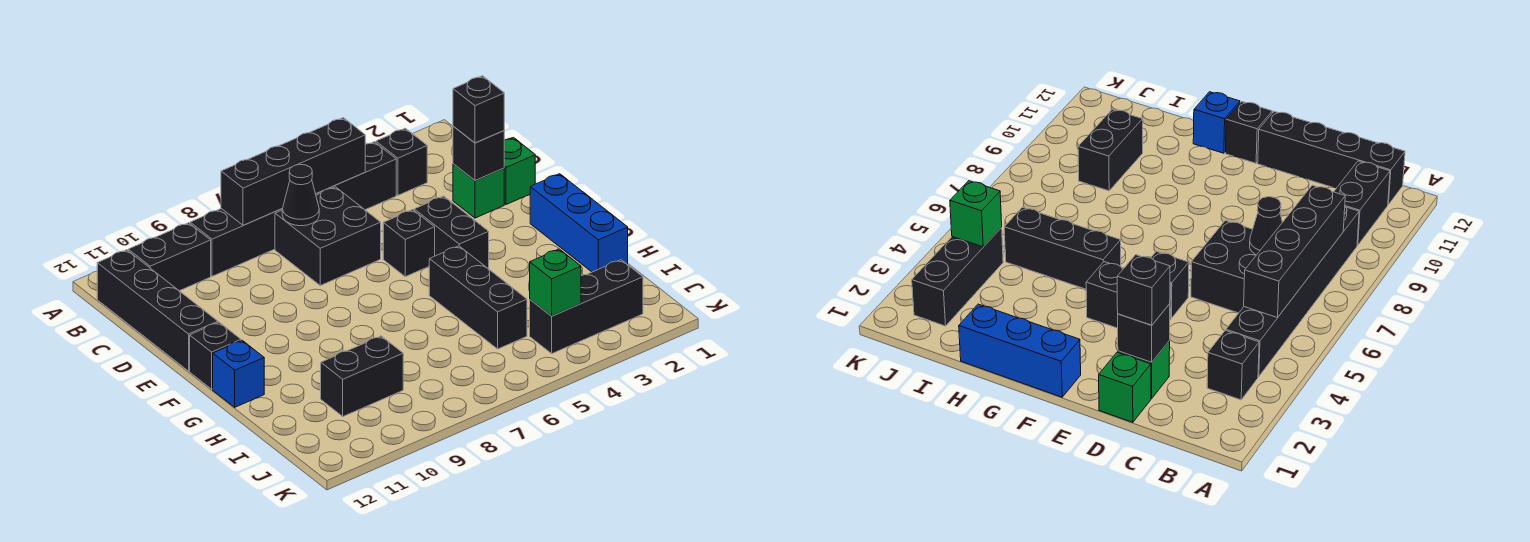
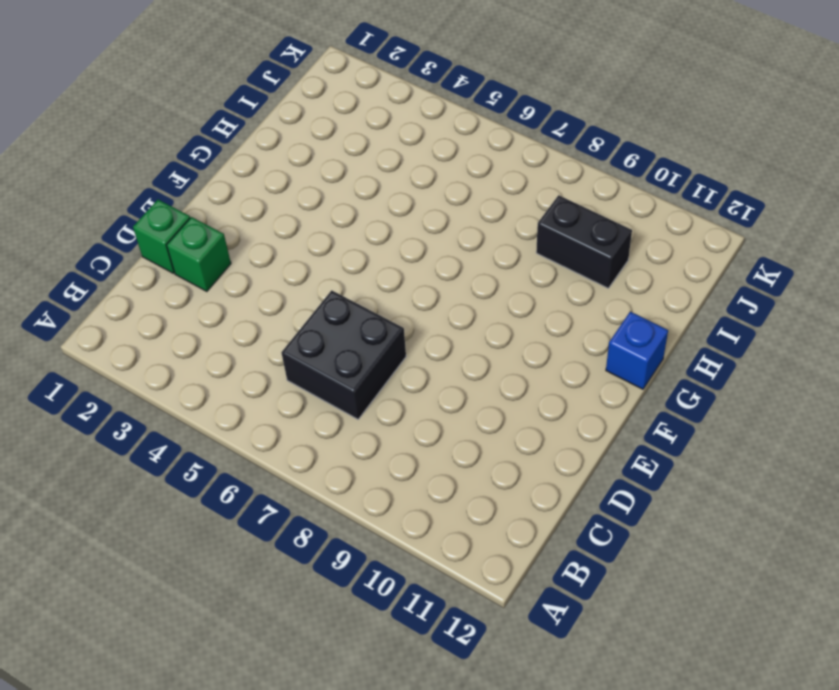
none -> black brick B3 level 1
none -> black brick B4:B9 level 1
none -> black brick B10:B11 level 1

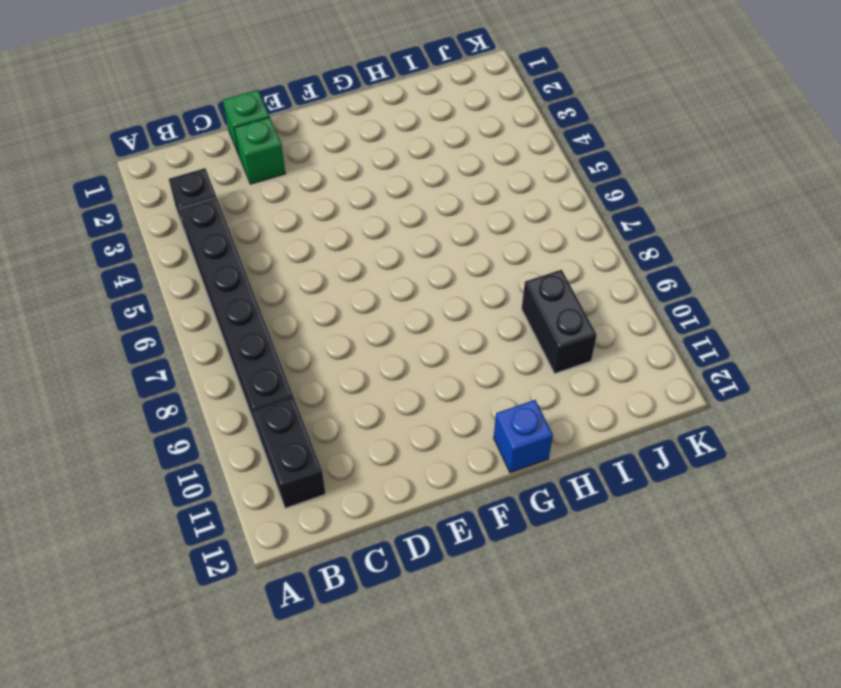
none -> black brick B12:E12 level 1
none -> black brick C6:D7 level 1
none -> black brick E4:F4 level 1

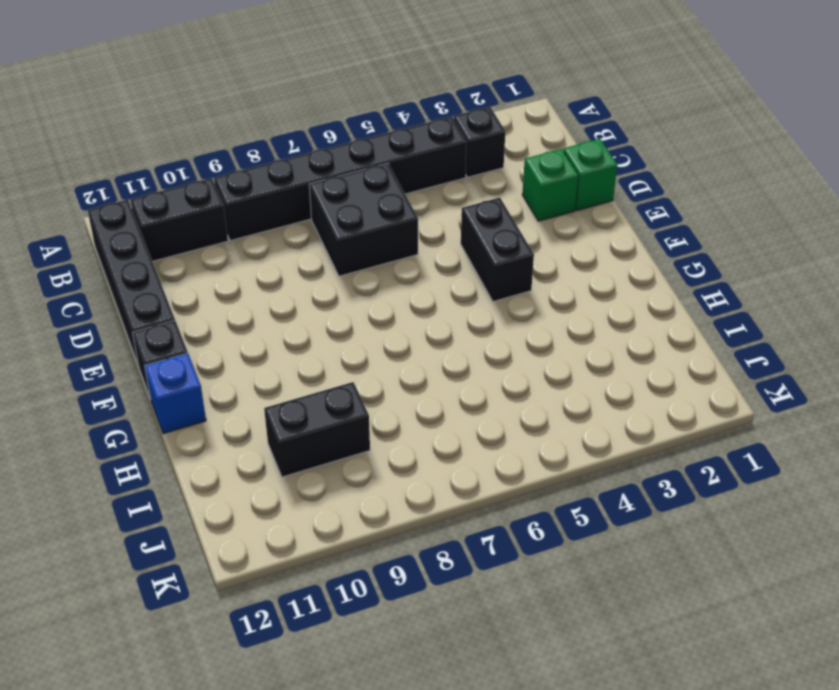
none -> black brick E5 level 1
none -> blue brick F1:H1 level 1
none -> black brick G5:I5 level 1

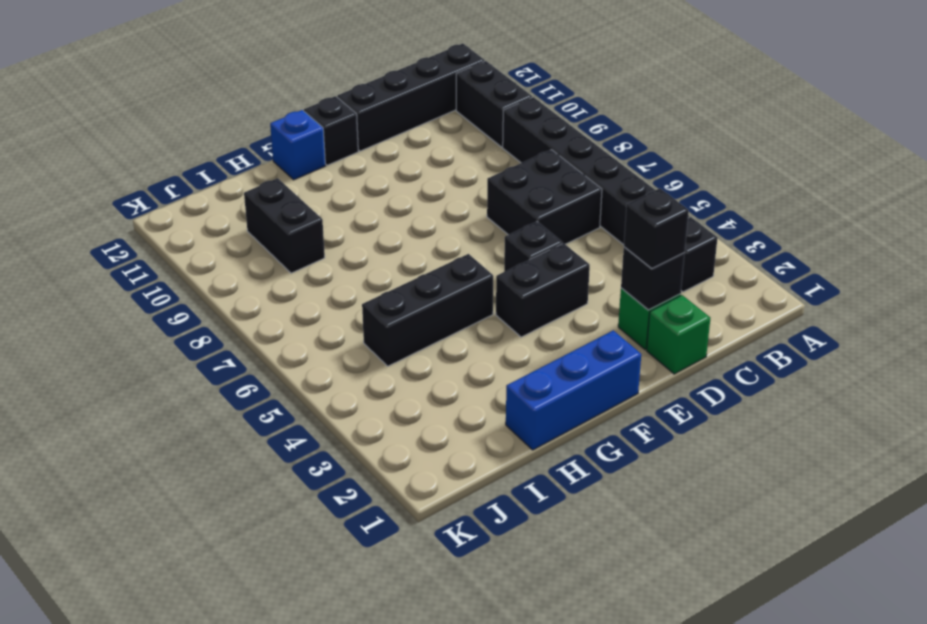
none -> black brick J2:J4 level 1
none -> black brick B5:B8 level 2
none -> black cone C7 level 2

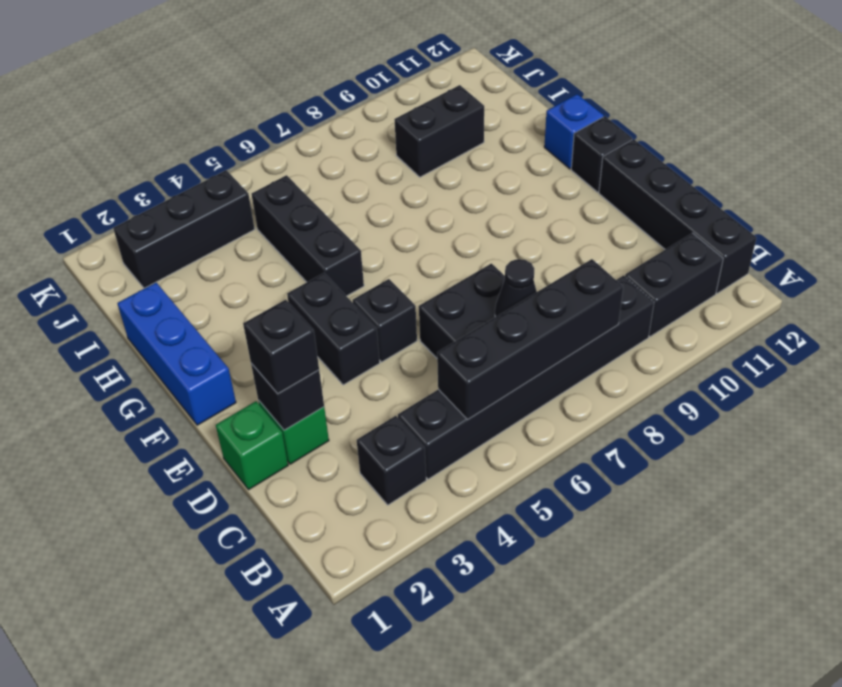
none -> green brick J4 level 2

